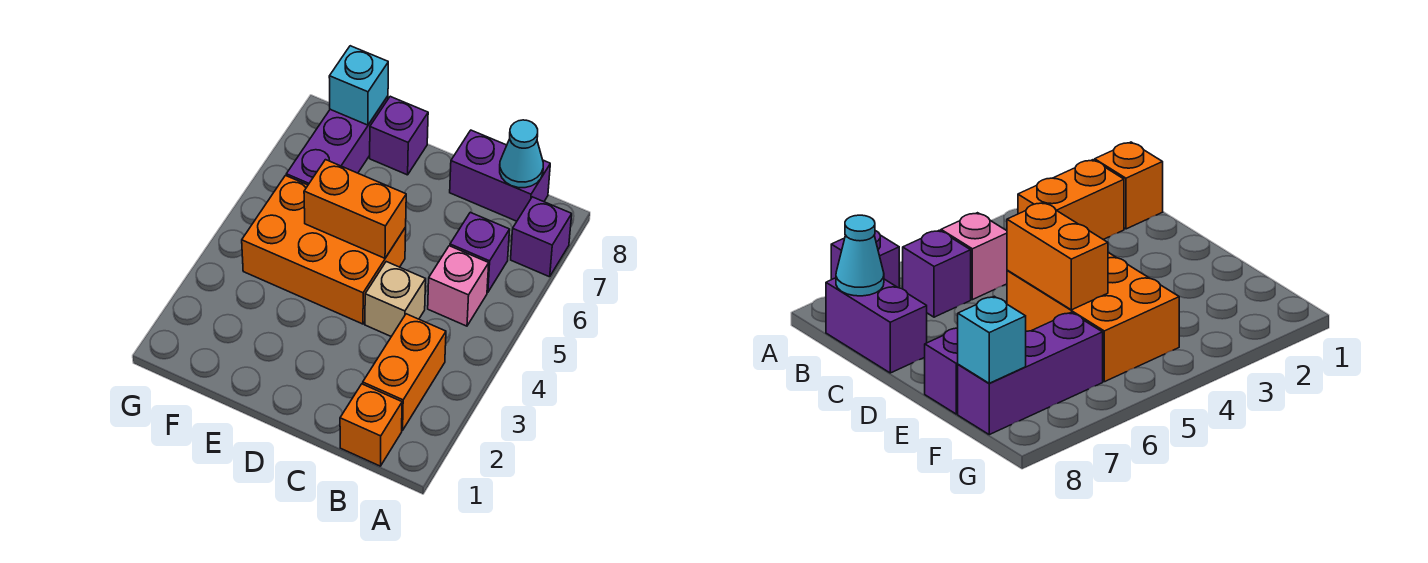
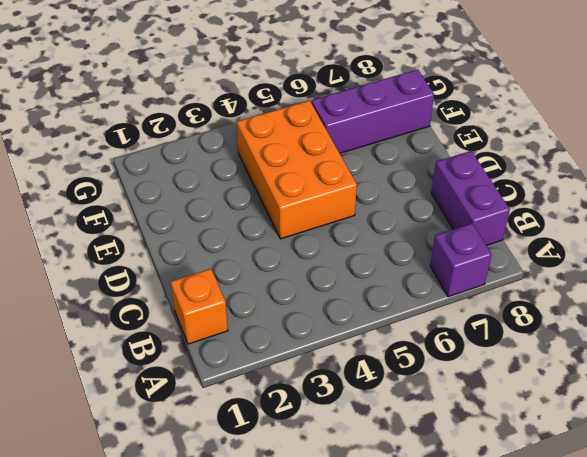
none -> orange brick B2:B3 level 1
none -> pink brick B5 level 1
none -> purple brick B6 level 1

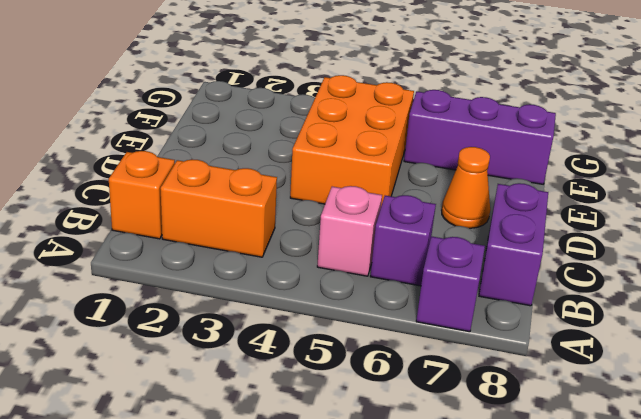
orange cone D7 level 1 -> none
none -> tan brick C4 level 1
none -> purple brick E8 level 1
none -> cyan cone B8 level 2

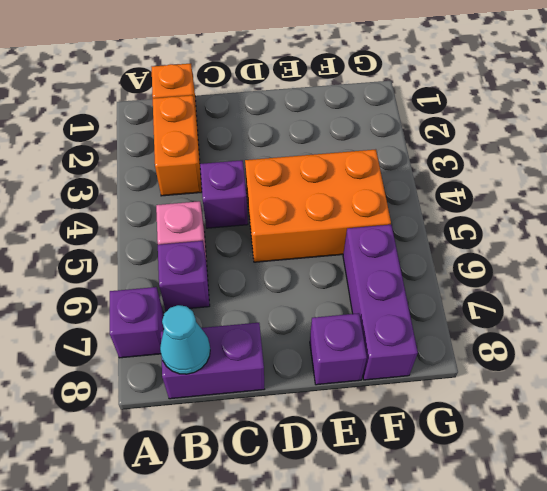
purple brick C4 level 1 -> tan brick C4 level 1
none -> orange brick D5:E5 level 2
none -> cyan brick F8 level 2

